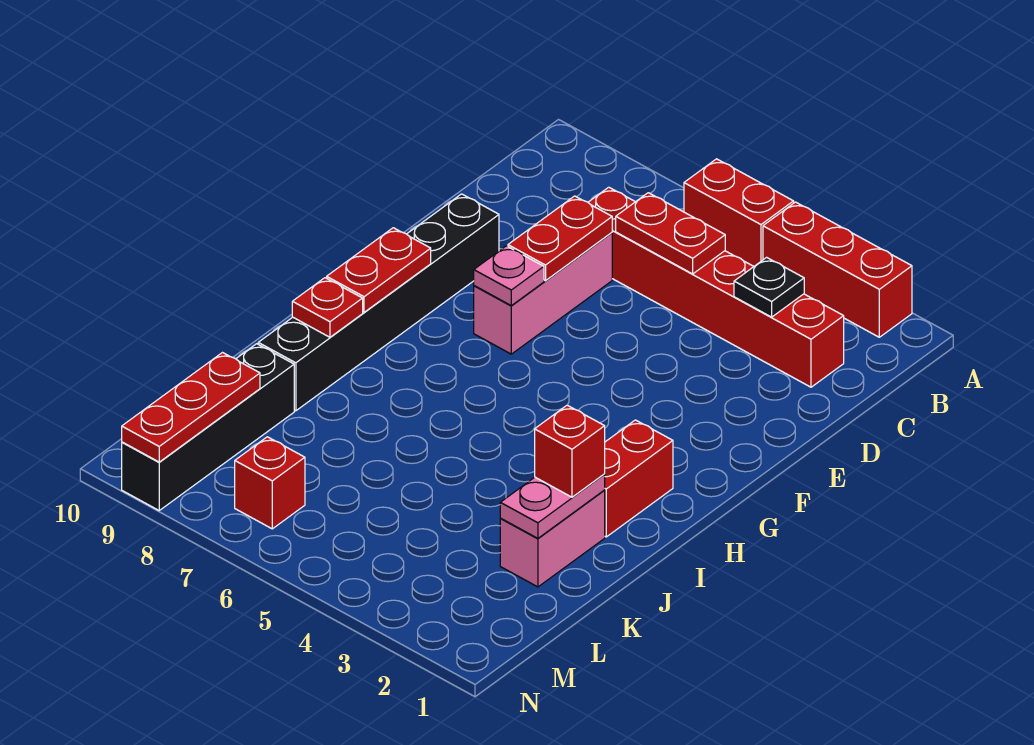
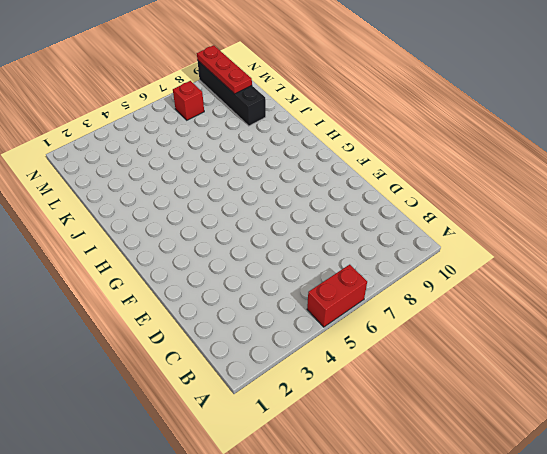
none -> red brick A2:A4 level 1
none -> red brick C2:C7 level 1
none -> pink brick D7:F7 level 1

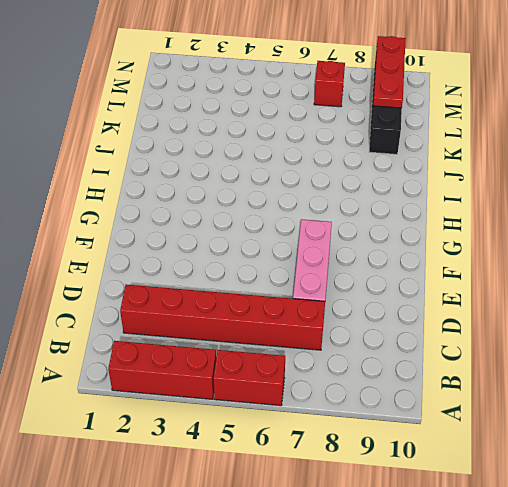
none -> black brick E9:J9 level 1
none -> red brick H2:I2 level 1
none -> pink brick J2:K2 level 1

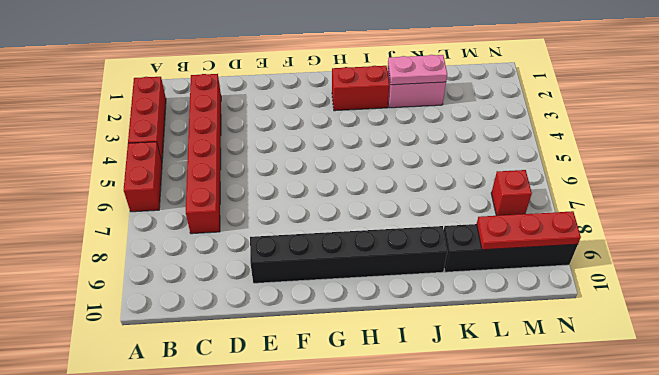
none -> pink brick D7:F7 level 1
none -> black plate C3 level 2
none -> red plate C5:C6 level 2

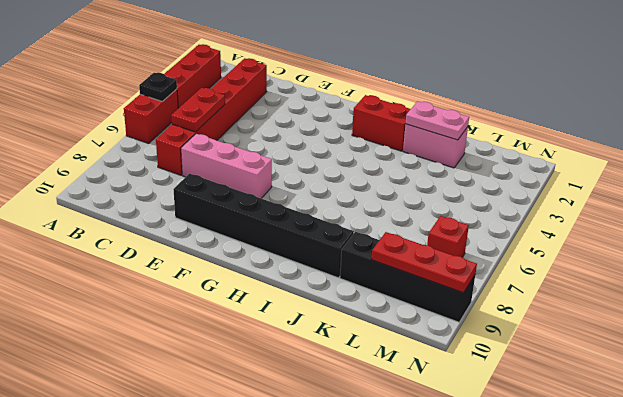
black plate A5 level 2 -> black plate C3 level 2
none -> red plate D7:E7 level 2
none -> pink plate F7 level 2
none -> red plate G9:H9 level 2

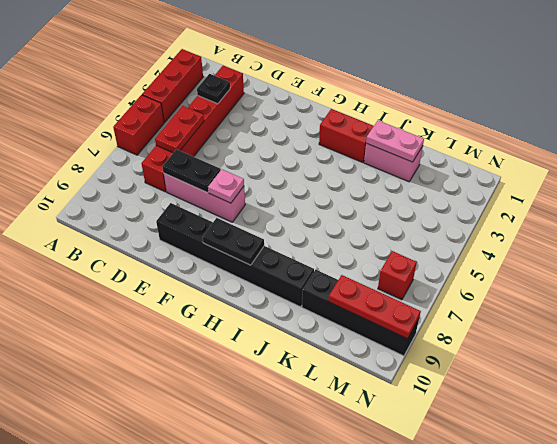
black plate D7:E7 level 2 -> red plate D7:E7 level 2
black plate G9:H9 level 2 -> red plate G9:H9 level 2
none -> red plate I9 level 2
none -> red brick J2 level 3

